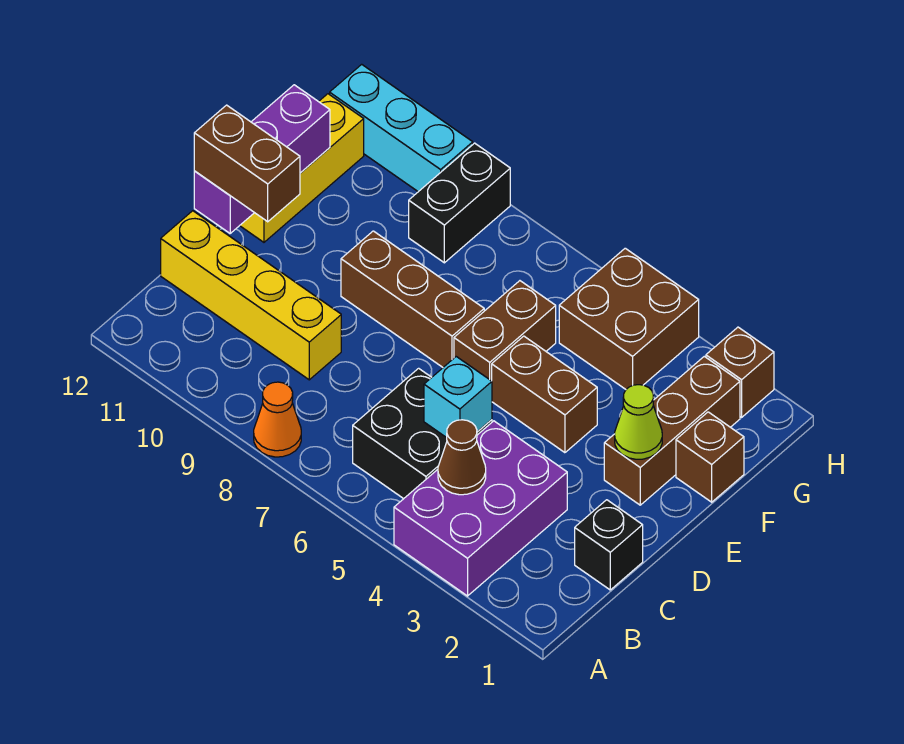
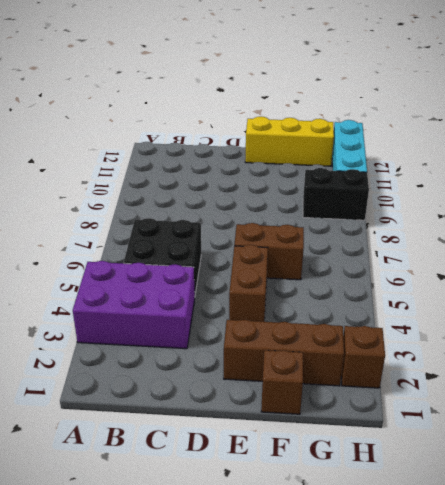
none -> orange cone A8 level 1
none -> black brick C1 level 1
none -> yellow brick C9:C12 level 1

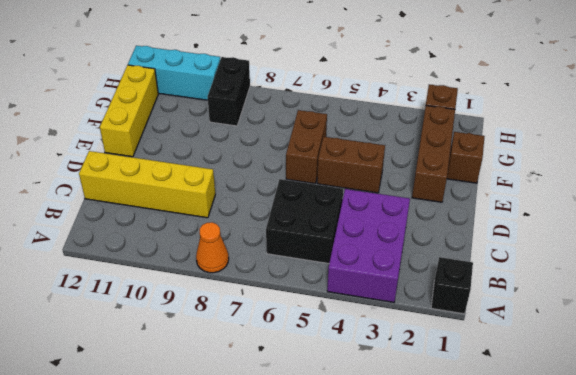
black brick A1 level 1 -> black brick C1 level 1
none -> brown brick E7:E9 level 1
none -> brown brick G4:H5 level 1
none -> brown cone B4 level 2

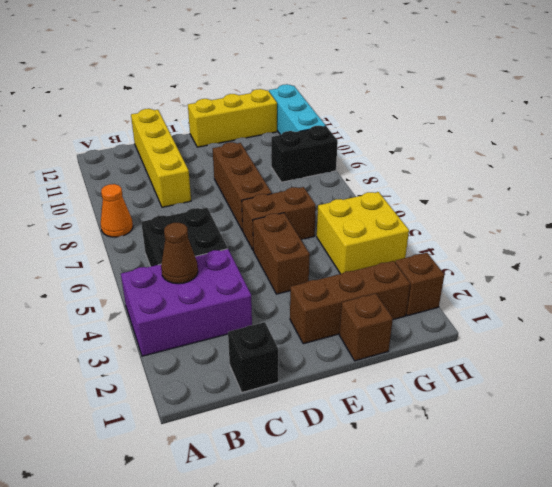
yellow brick G4:H5 level 1 -> brown brick G4:H5 level 1
none -> cyan brick C5 level 2
none -> purple brick D12:F12 level 2
none -> lime cone E2 level 2

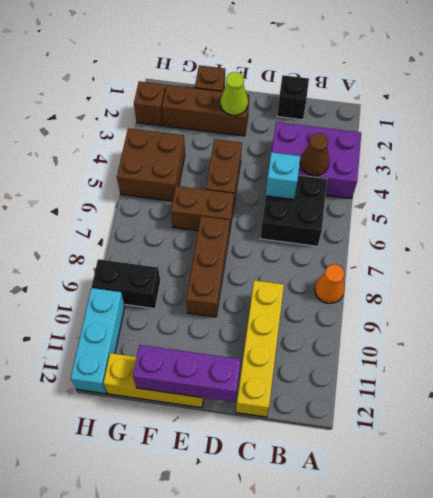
none -> brown brick D11:D12 level 3

